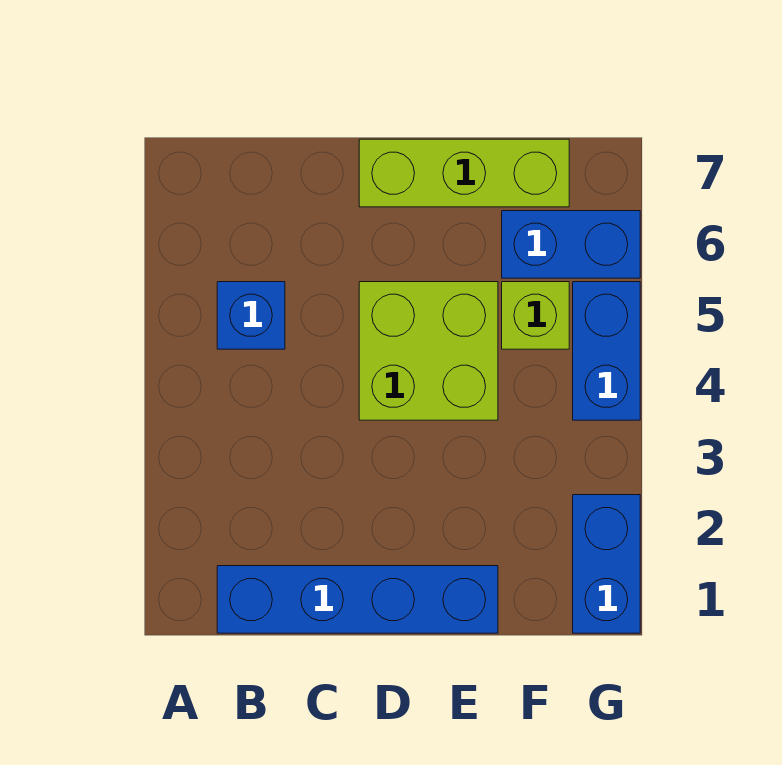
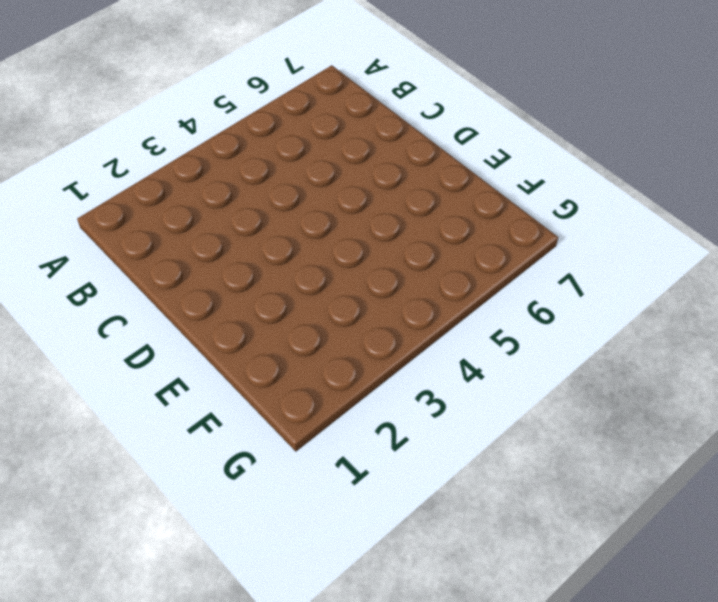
none -> blue brick B1:E1 level 1
none -> blue brick B5 level 1

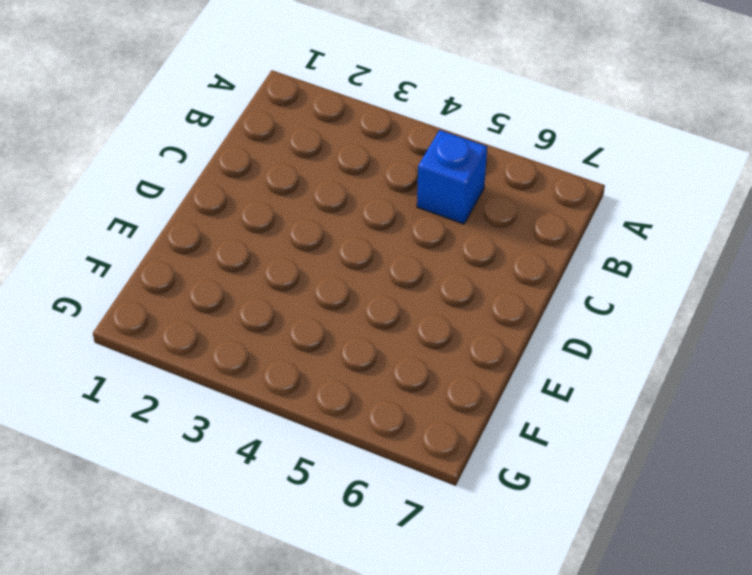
none -> blue brick B1:E1 level 1
none -> lime brick D4:E5 level 1

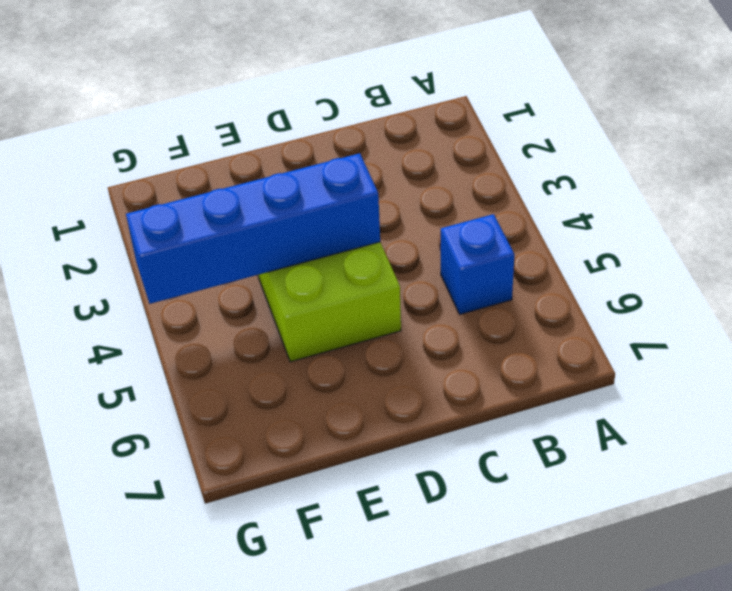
blue brick D4:G4 level 2 -> blue brick B1:E1 level 1
none -> lime brick D7:F7 level 1
none -> lime brick F5 level 1

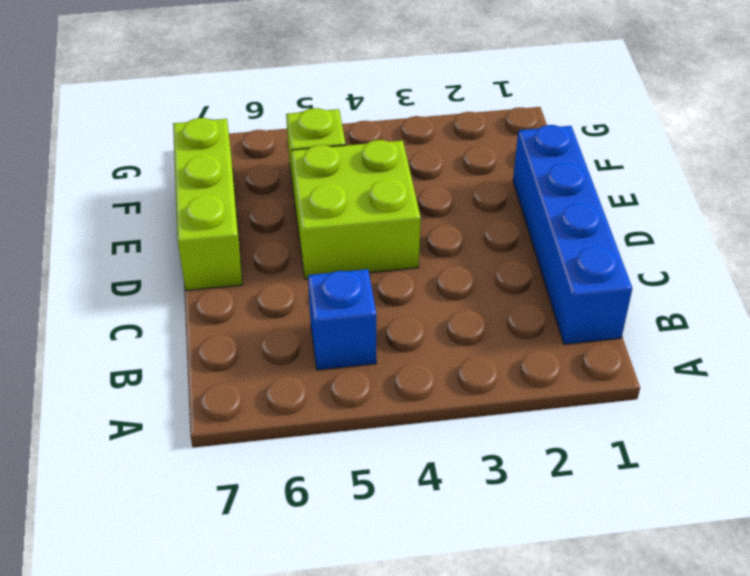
none -> blue brick F6:G6 level 1
none -> blue brick G1:G2 level 1

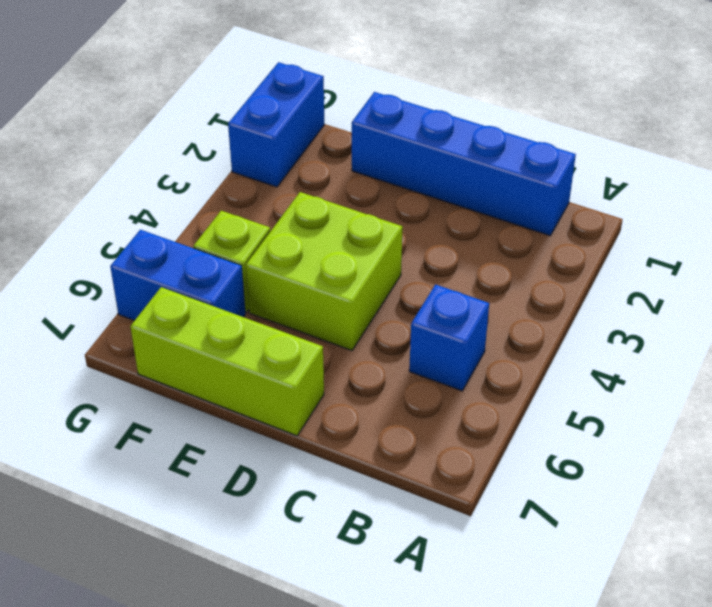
none -> blue brick G4:G5 level 1

